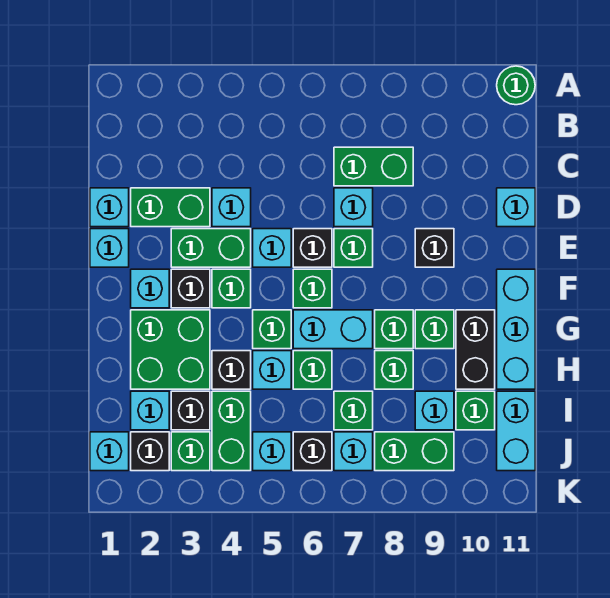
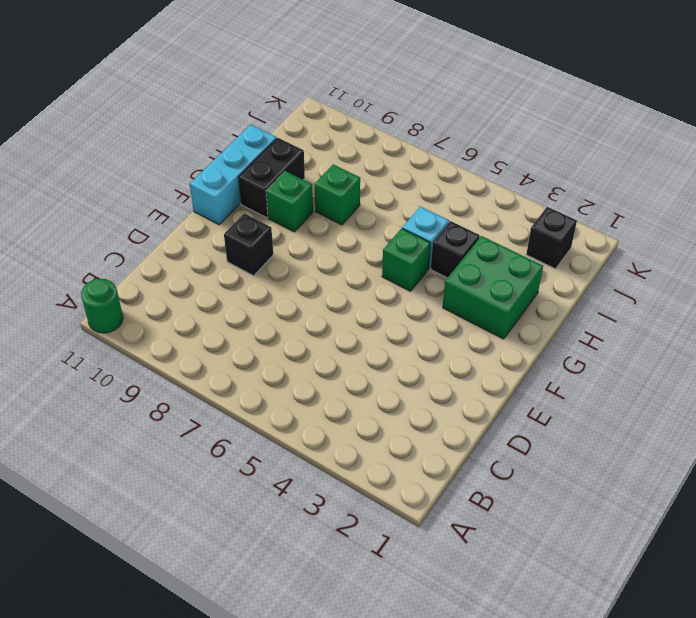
none -> green brick C7:C8 level 1
none -> cyan brick D1 level 1
none -> green brick D2:D3 level 1
none -> cyan brick D4 level 1

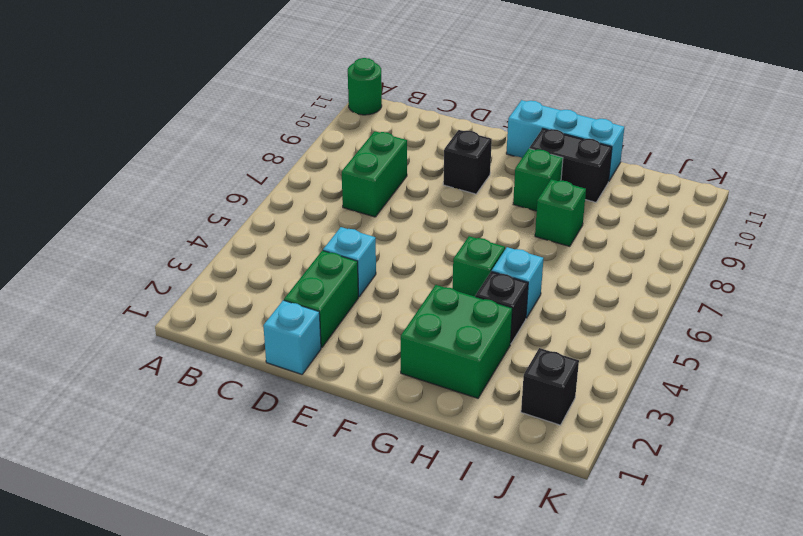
none -> cyan brick D7 level 1
none -> cyan brick D11 level 1
none -> cyan brick E1 level 1
none -> green brick E3:E4 level 1

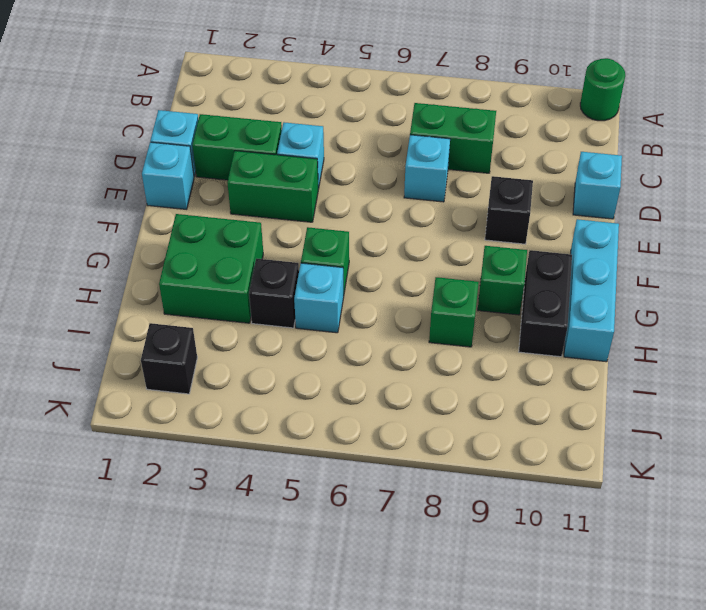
none -> cyan brick E5 level 1
none -> black brick E6 level 1
none -> green brick E7 level 1
none -> cyan brick F2 level 1

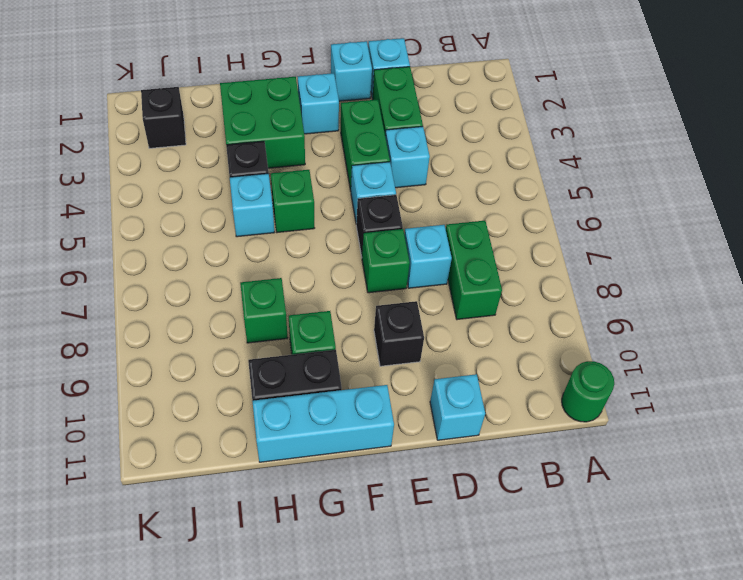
none -> black brick F3 level 1
none -> green brick F4 level 1
none -> green brick F6 level 1
none -> cyan brick G6:G7 level 1

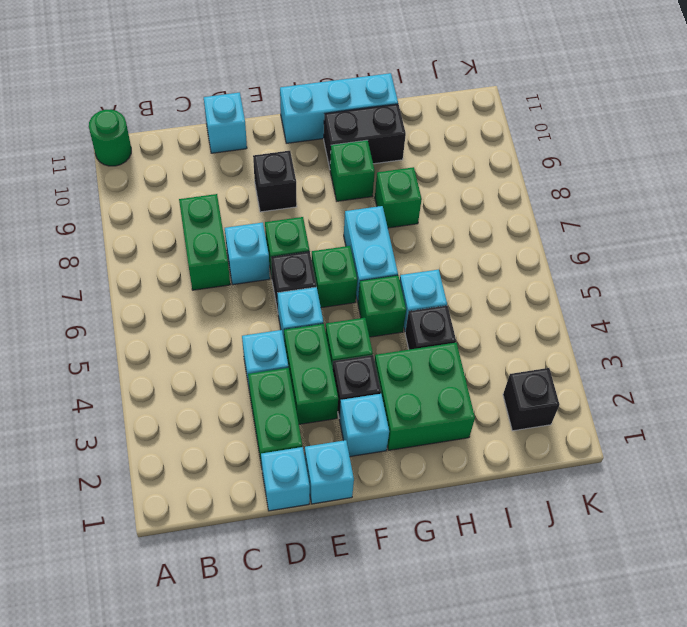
none -> green brick G8 level 1
none -> green brick H6 level 1
none -> cyan brick I2 level 1
none -> black brick I3 level 1

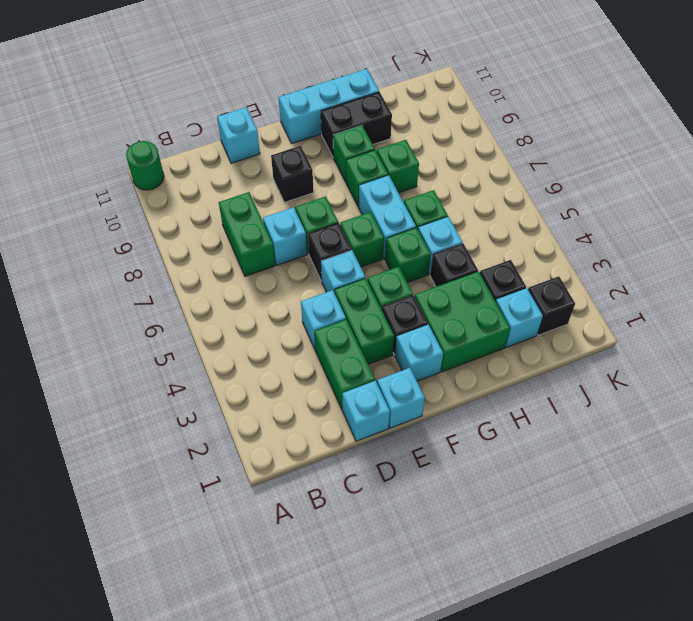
none -> green brick I4:J4 level 1
none -> green brick I7 level 1
none -> cyan brick I9 level 1
none -> green brick I10 level 1

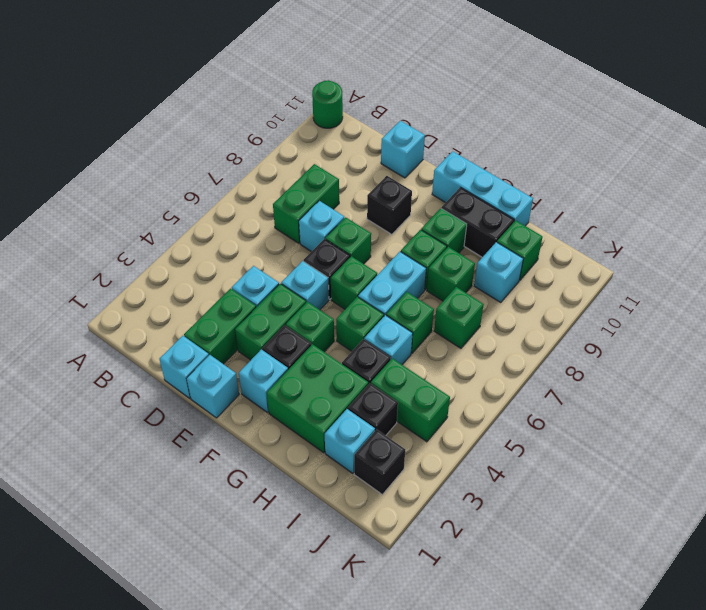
none -> cyan brick I11:J11 level 1
none -> cyan brick J1 level 1
none -> green brick J3 level 1
none -> cyan brick J5 level 1

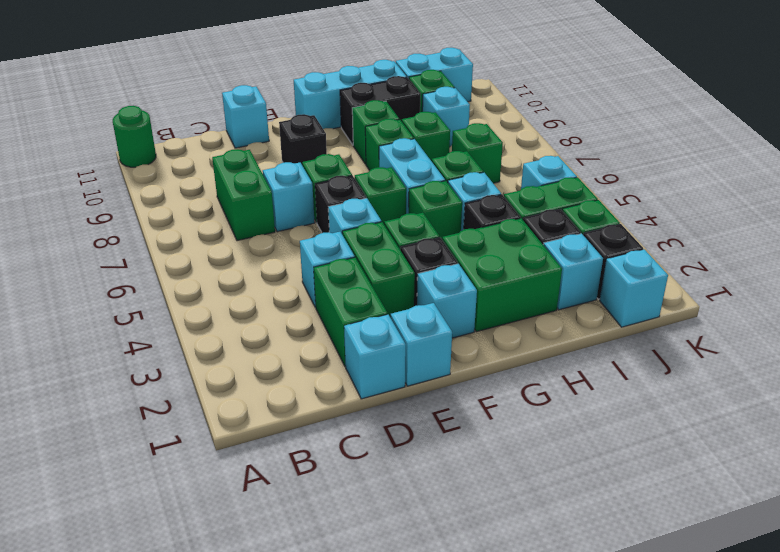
none -> black brick J6 level 1
none -> cyan brick J7 level 1
none -> green brick J8:J9 level 1

